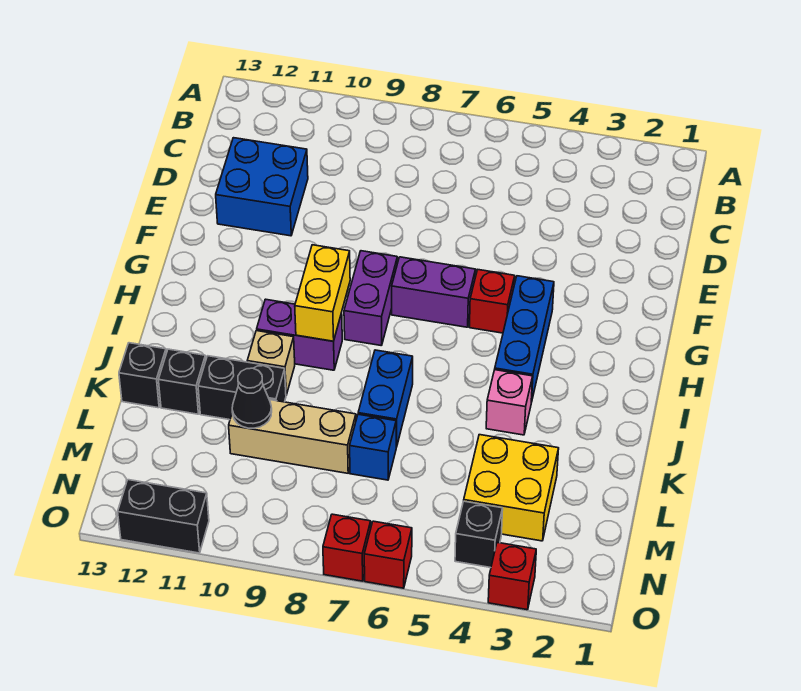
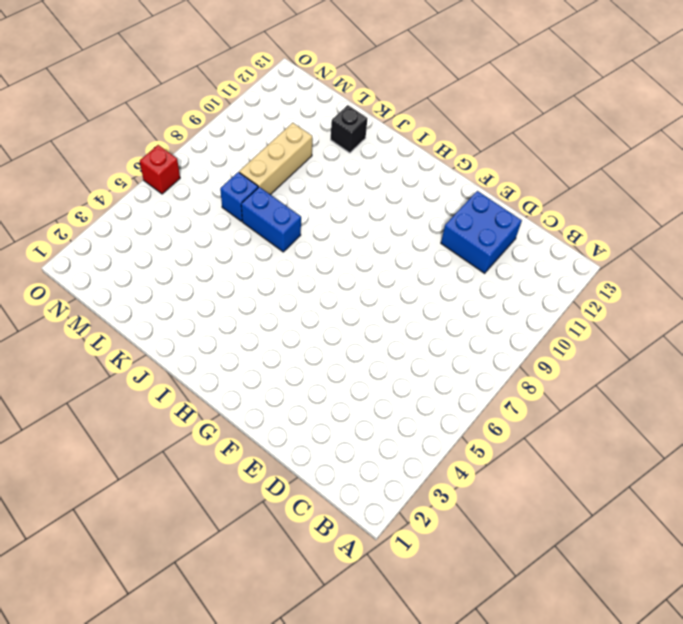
none -> blue brick G4:I4 level 1
none -> red brick G5 level 1
none -> purple brick G6:G7 level 1

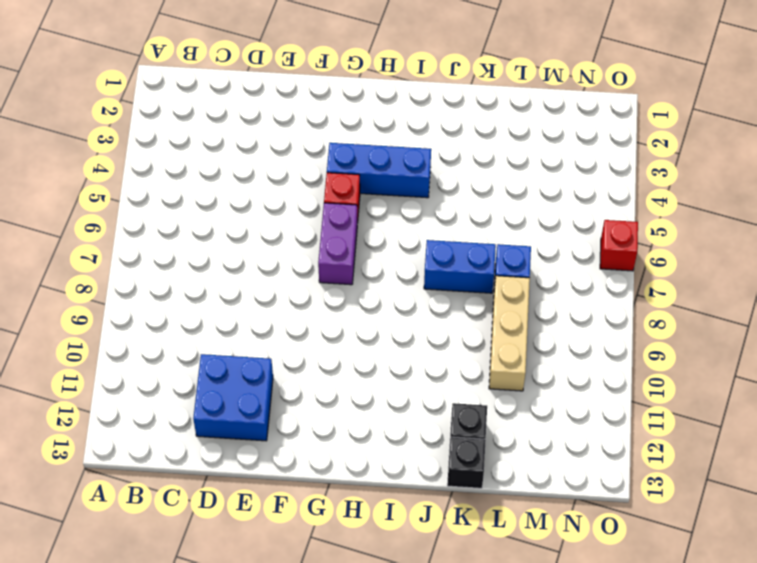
none -> purple brick G8:H8 level 1
none -> purple brick I9:I10 level 1
none -> pink brick J4 level 1

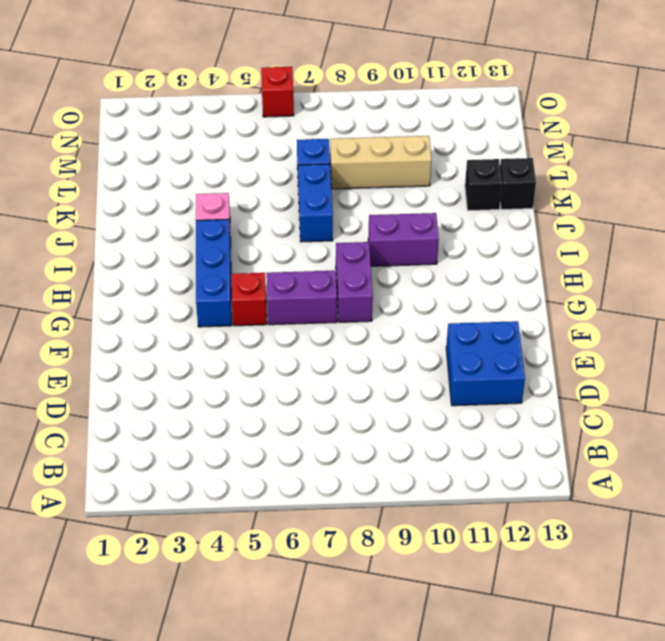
none -> tan brick J10 level 1
none -> black brick K10:K11 level 1
none -> yellow brick L3:M4 level 1

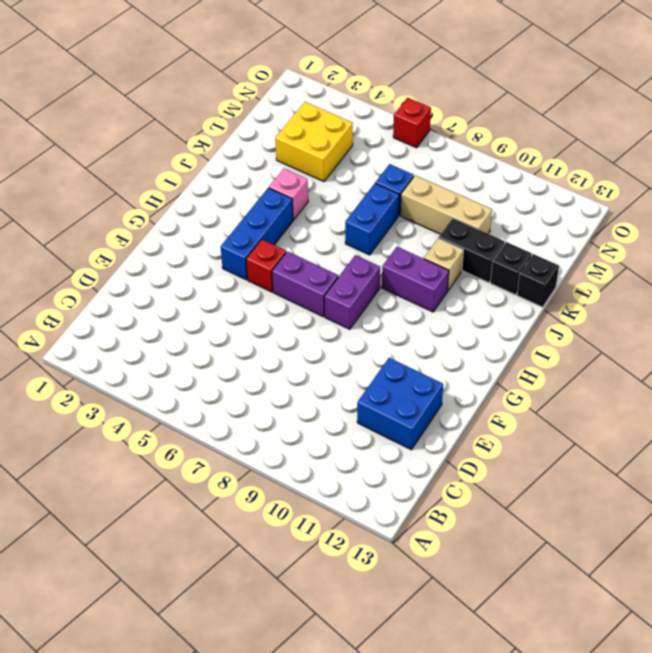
none -> black brick N4 level 1
none -> red brick O3 level 1
none -> red brick O7 level 1

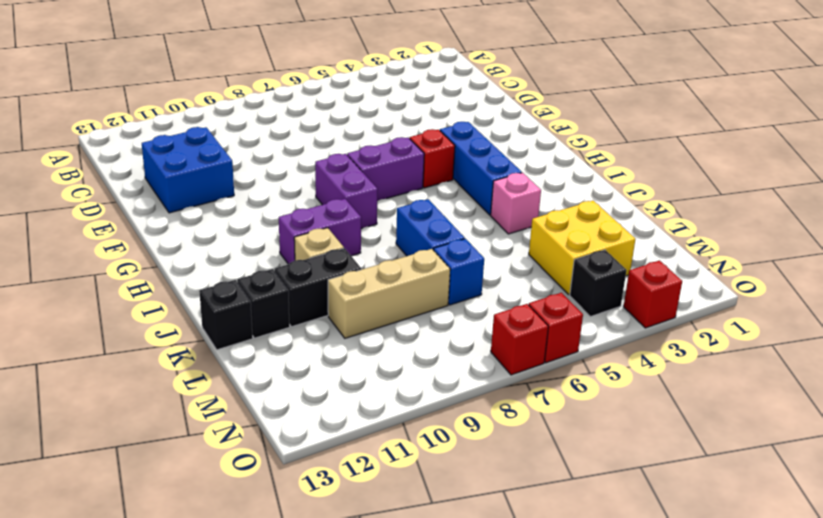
none -> black brick O11:O12 level 1
none -> yellow brick H9:I9 level 2
none -> black cone L10 level 2

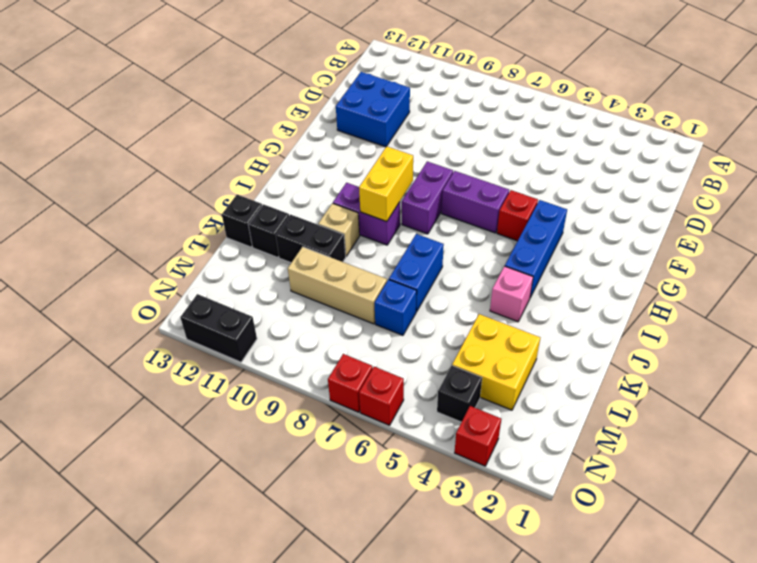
none -> black cone L10 level 2

